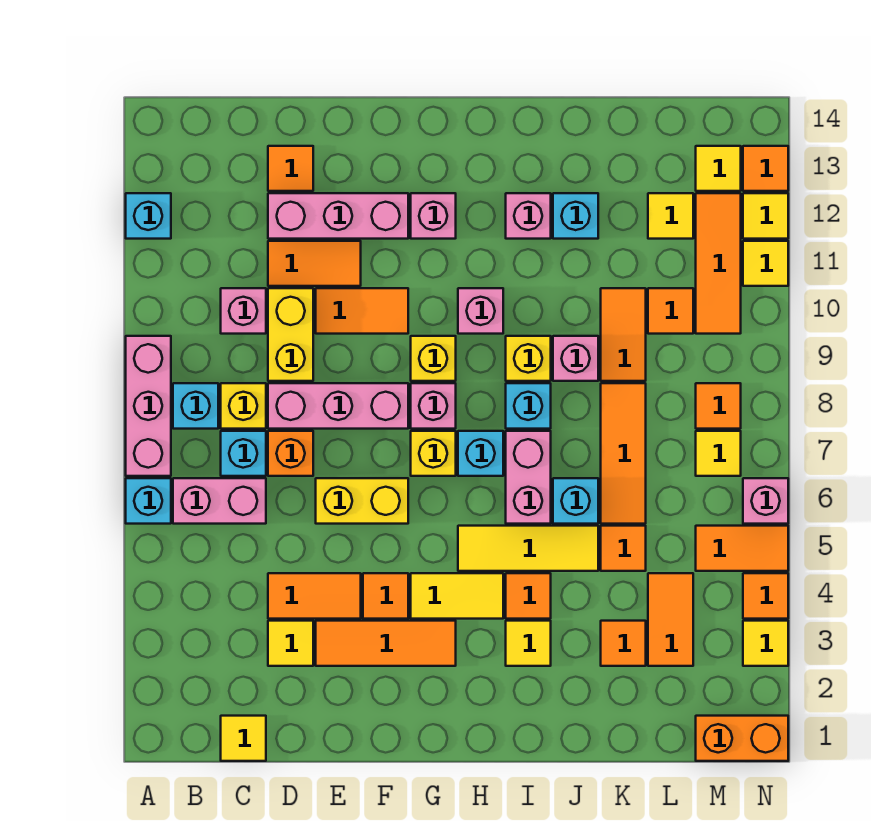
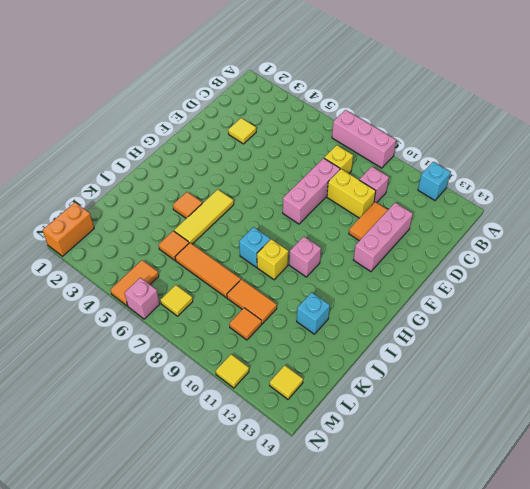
none -> cyan brick A6 level 1
none -> pink brick B6:C6 level 1
none -> cyan brick B8 level 1
none -> yellow tile C1 level 1

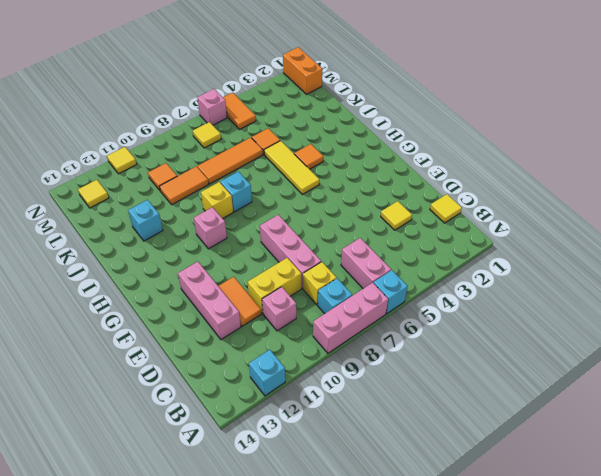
none -> cyan brick C7 level 1
none -> orange tile D4:E4 level 1
none -> orange brick D7 level 1
none -> orange tile D13 level 1

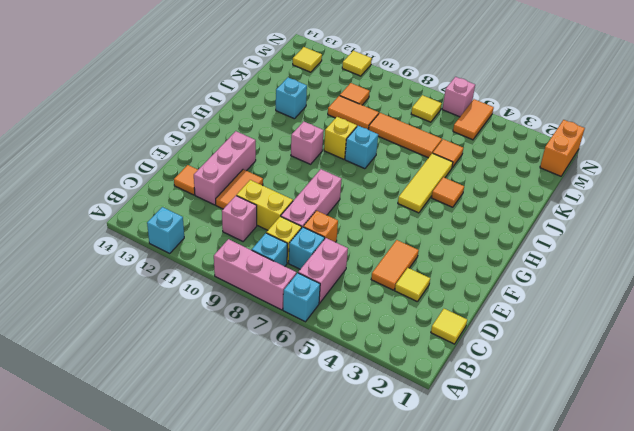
none -> orange tile E3:G3 level 1
none -> yellow brick E6:F6 level 1
none -> orange tile E10:F10 level 1
none -> orange tile F4 level 1

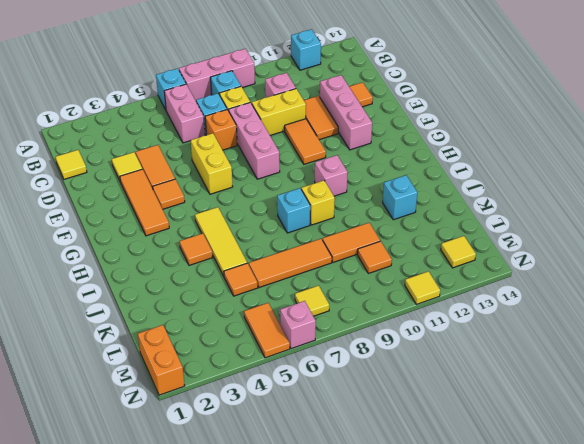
none -> yellow tile G4:H4 level 1
none -> yellow brick G7 level 1
none -> pink brick G8 level 1
none -> yellow brick G9 level 1

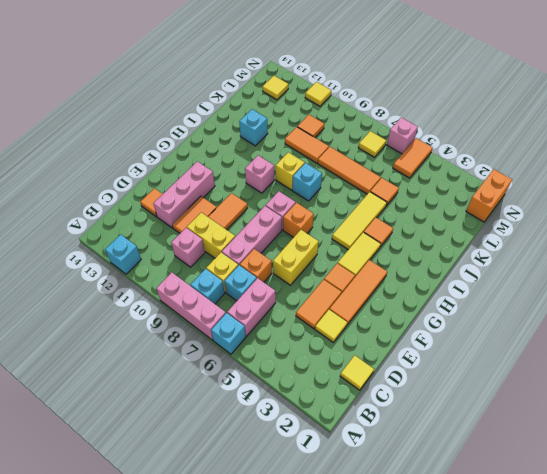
orange brick G7 level 1 -> yellow brick G7 level 1
none -> yellow brick G9 level 1
none -> pink brick G12 level 1
none -> cyan brick H7 level 1
none -> yellow tile I3 level 1

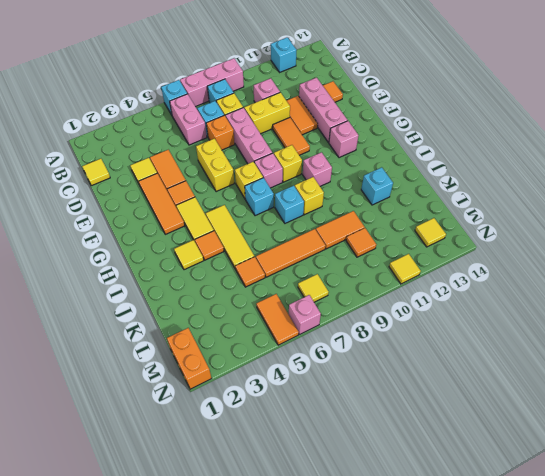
none -> pink brick I6:I7 level 1
none -> pink brick I12 level 1
none -> cyan brick J6 level 1
none -> pink brick J9 level 1

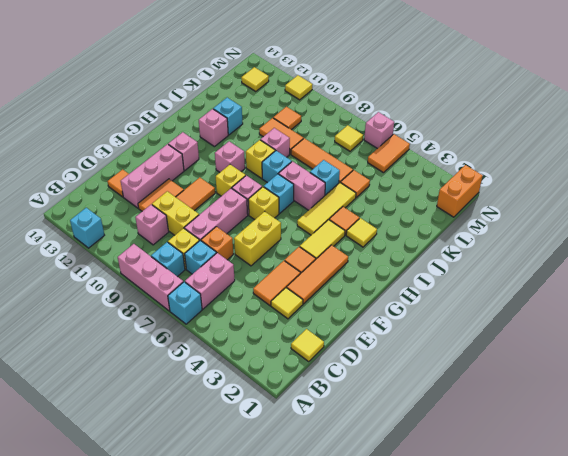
none -> orange tile K3 level 1
none -> orange tile L3:L4 level 1
none -> yellow tile L12 level 1
none -> orange tile M8 level 1

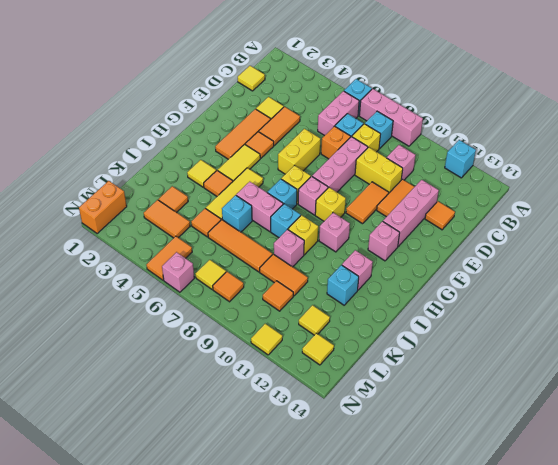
none -> orange tile M10:M12 level 1
none -> yellow tile N3 level 1
none -> orange tile N4 level 1
none -> yellow tile N12 level 1

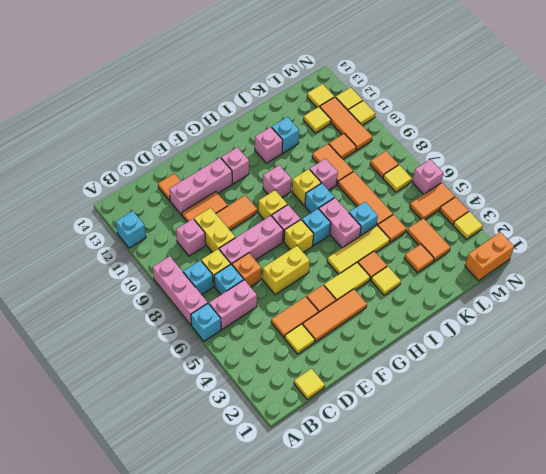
none -> orange tile N13 level 1

